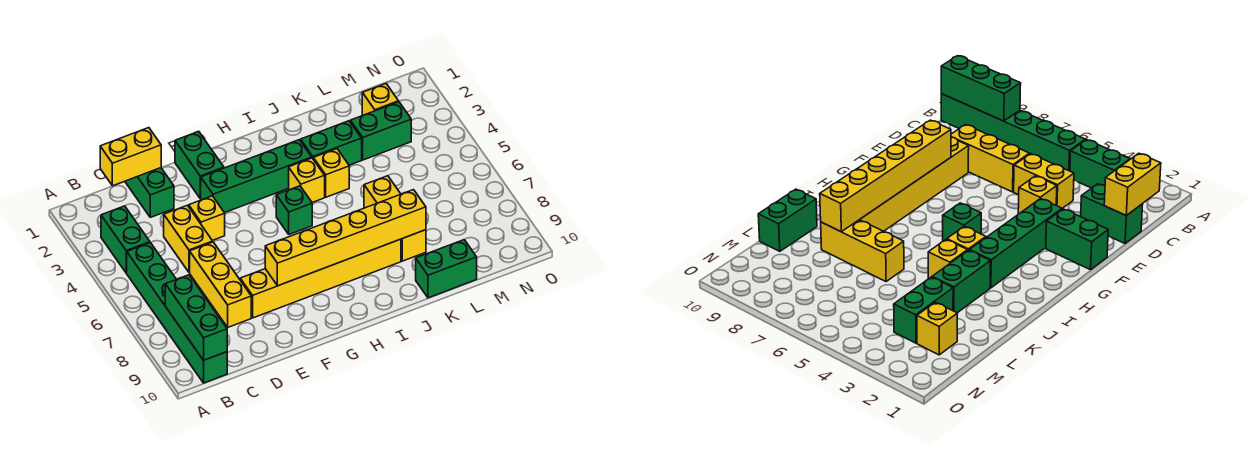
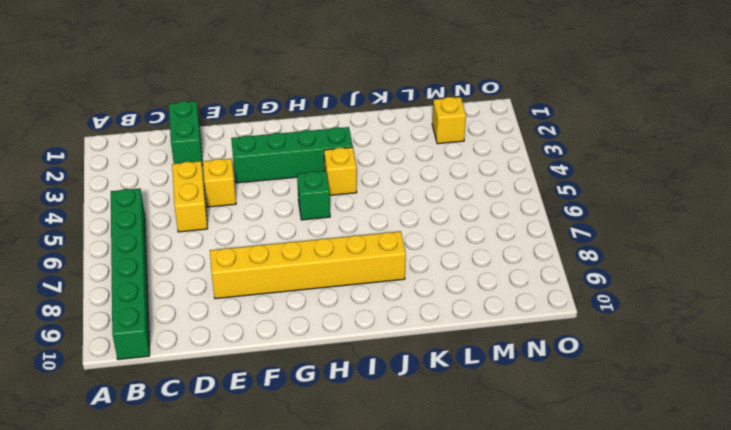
none -> green brick B3:B4 level 1
none -> yellow brick D6:D8 level 1
none -> green brick F1:F2 level 1

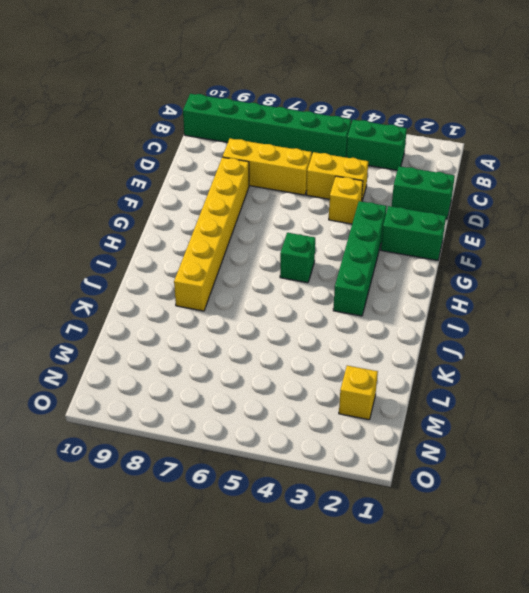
none -> yellow brick I4 level 1
none -> green brick J3:K3 level 1
none -> yellow brick J4 level 1

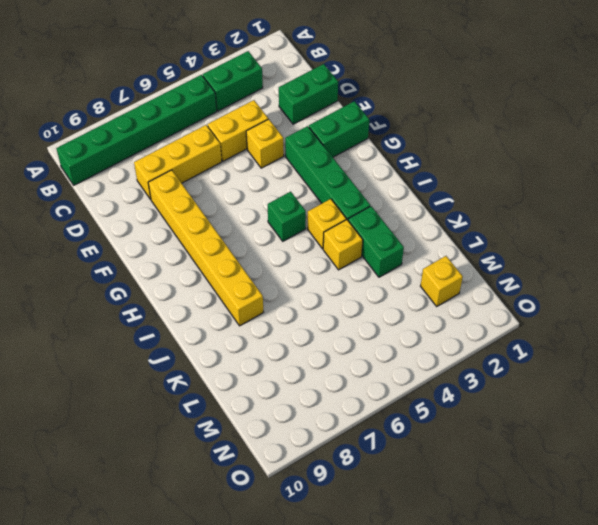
none -> yellow brick K6:K8 level 1
none -> green brick K10:L10 level 1
none -> green brick L3:M3 level 1

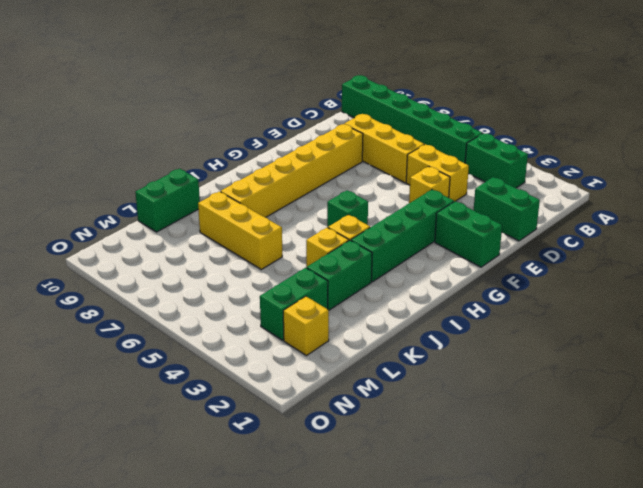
none -> green brick B8:B10 level 2
none -> yellow brick C1:D1 level 2
none -> yellow brick F8:K8 level 2

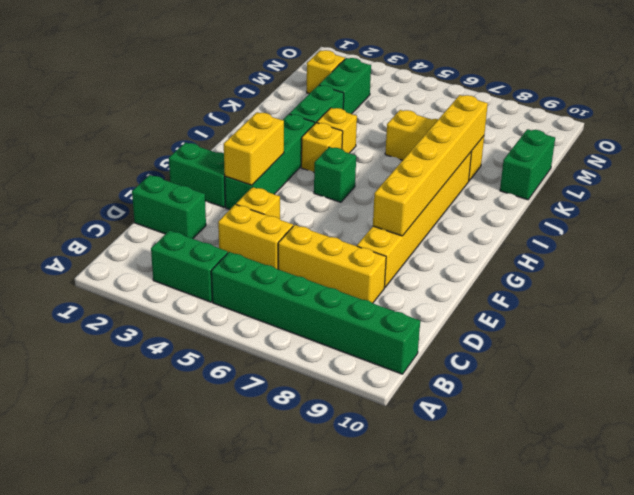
yellow brick F3:G3 level 2 -> yellow brick C1:D1 level 2
none -> green brick B8:B10 level 2

